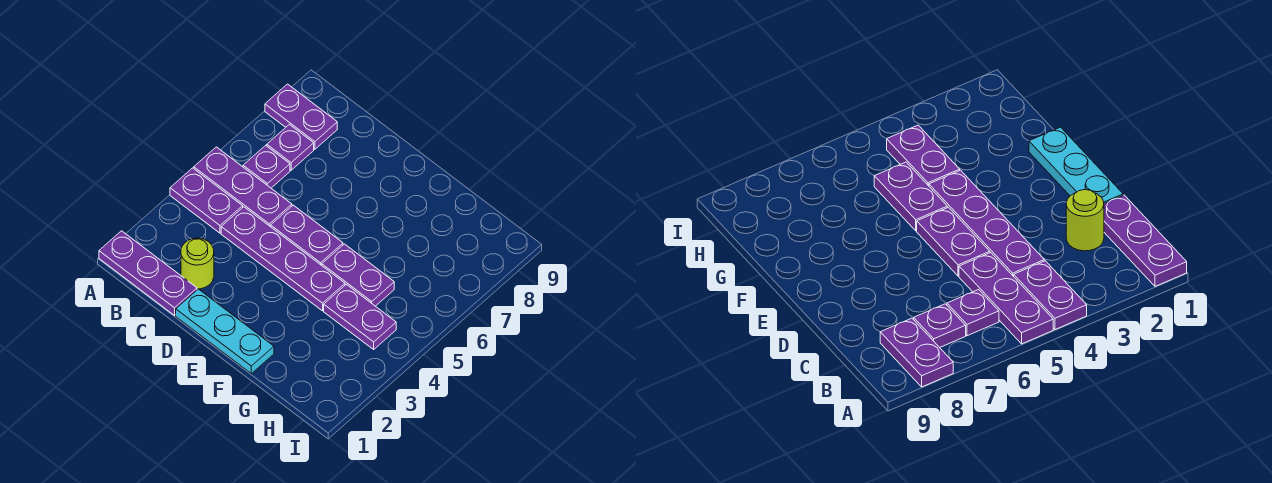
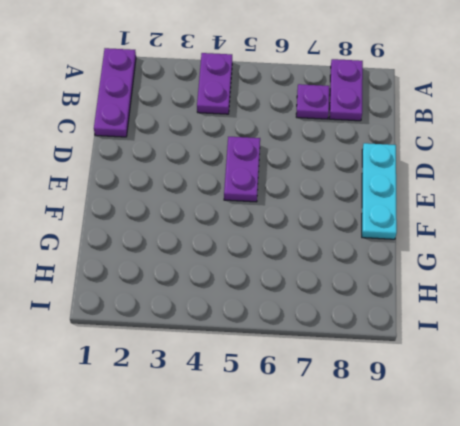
cyan plate D9:F9 level 1 -> cyan plate D1:F1 level 1
none -> purple plate A5:C5 level 1
none -> purple plate B6 level 1
none -> lime round brick C2 level 1

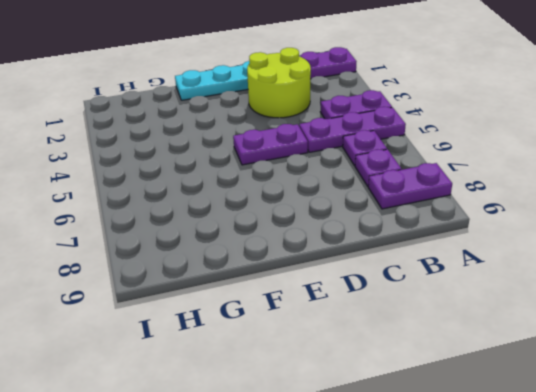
lime round brick C2:D3 level 1 -> lime round brick C2 level 1
none -> purple plate C4:F4 level 1
none -> purple plate F5:G5 level 1
none -> purple plate G4:H4 level 1

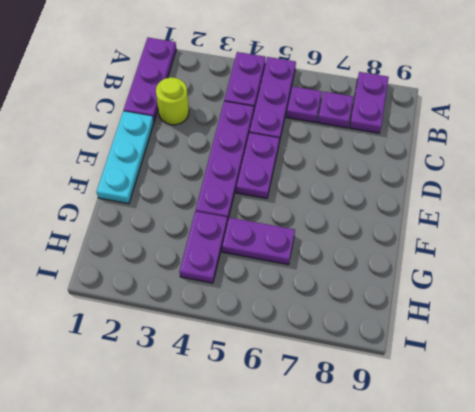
purple plate G5:G6 level 1 -> purple plate F5:G5 level 1

